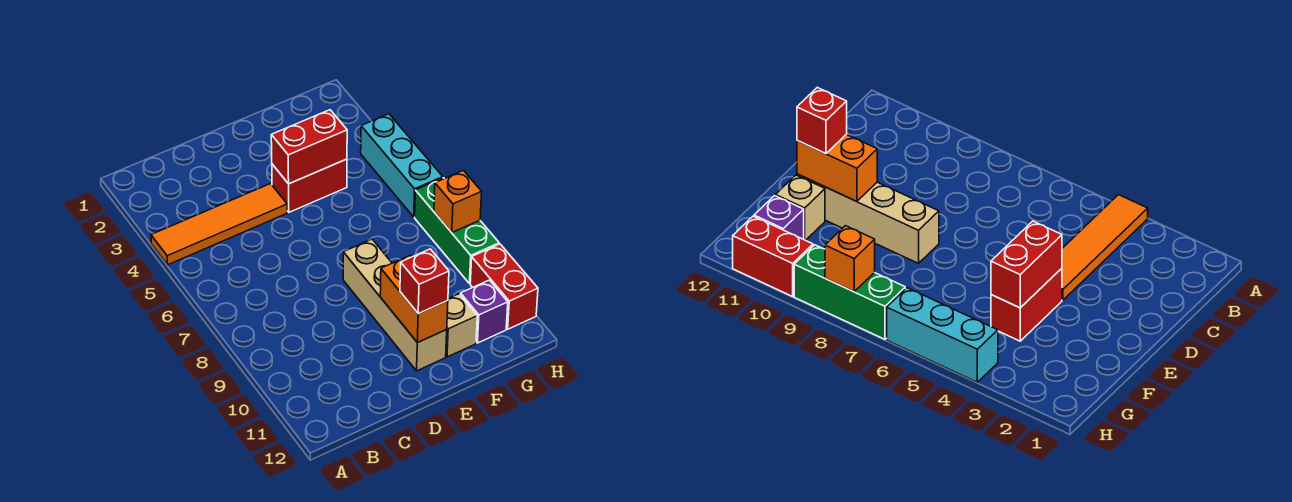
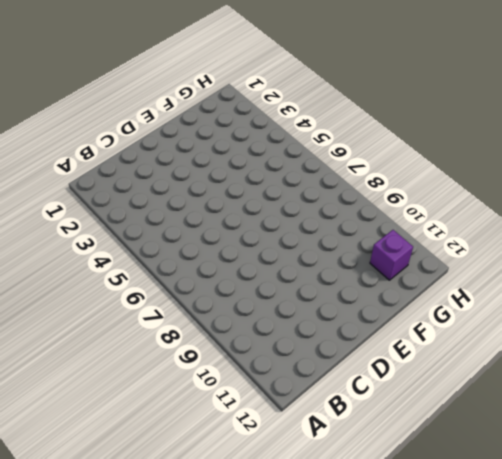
none -> orange tile A4:D4 level 1
none -> red brick E4:F4 level 1
none -> tan brick E8:E11 level 1

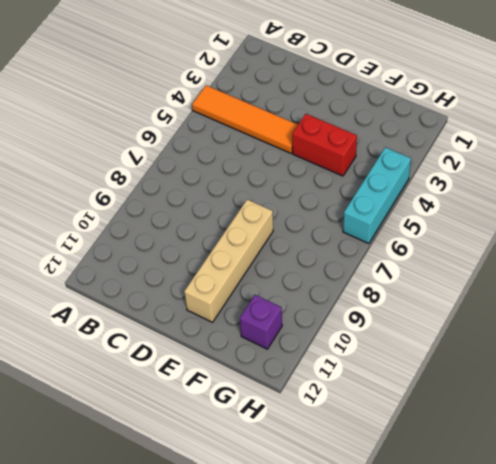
none -> tan brick F11 level 1
none -> green brick H7:H9 level 1
none -> red brick H10:H11 level 1

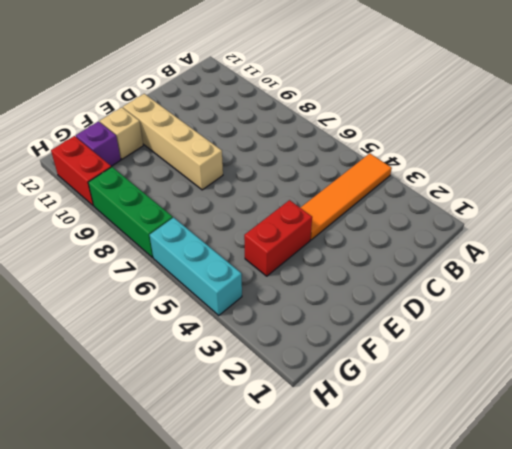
none -> red brick E4:F4 level 2
none -> orange brick E10:E11 level 2
none -> orange brick H8 level 2

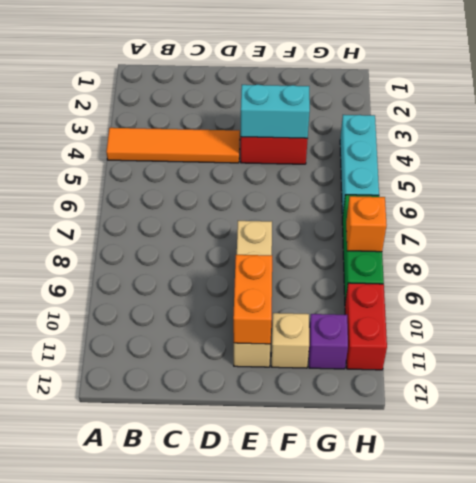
cyan brick E4:F4 level 2 -> red brick E4:F4 level 2
none -> red brick E11 level 3

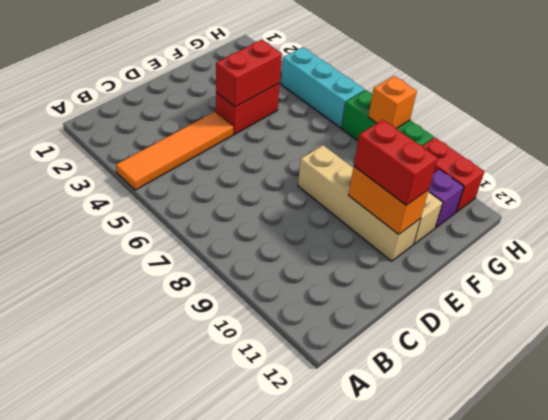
red brick E10:E11 level 3 -> red brick E11 level 3

